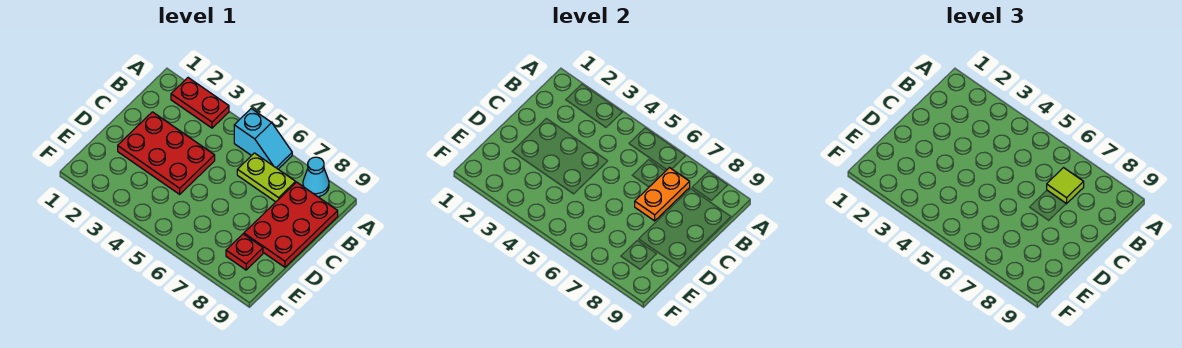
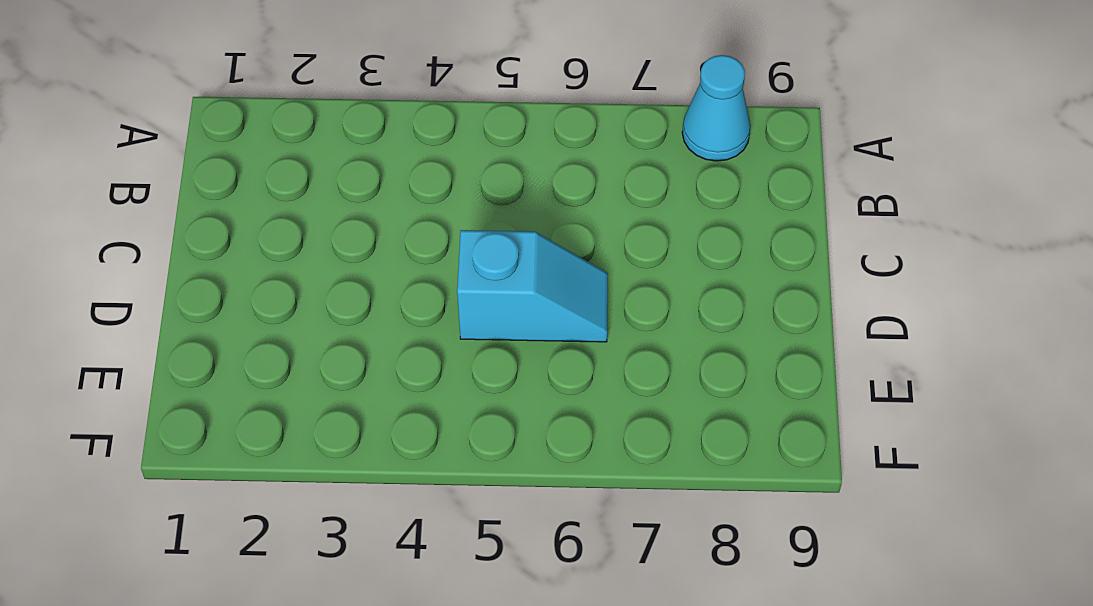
cyan slope D5:D6 level 1 top 5 -> cyan slope A5:A6 level 1 top 5
none -> red plate A2:A3 level 1
none -> lime plate B6:B7 level 1

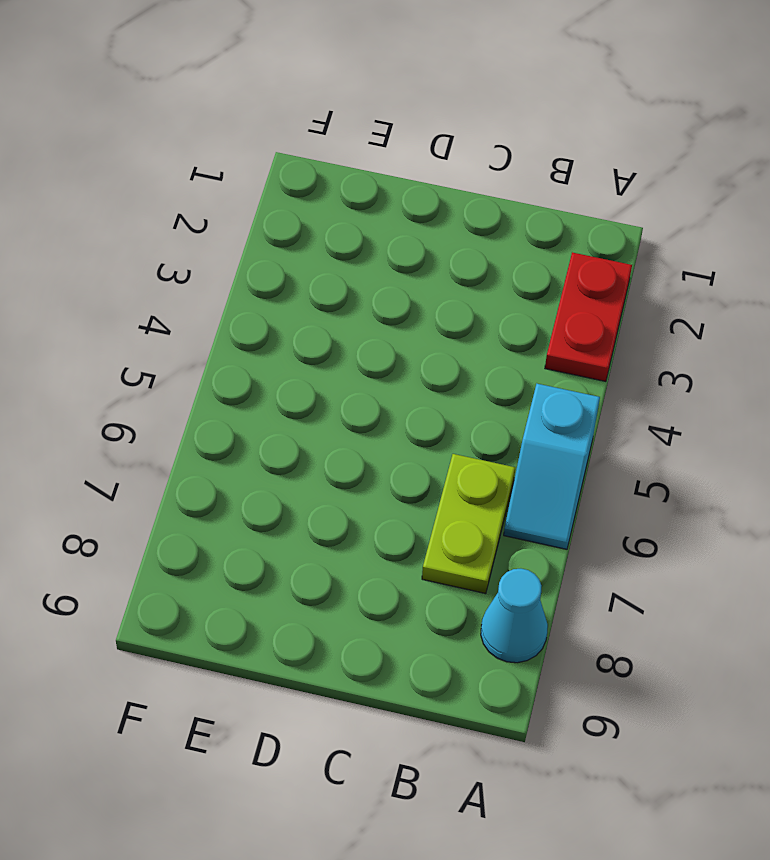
none -> red plate B8:D9 level 1
none -> red plate C2:D4 level 1

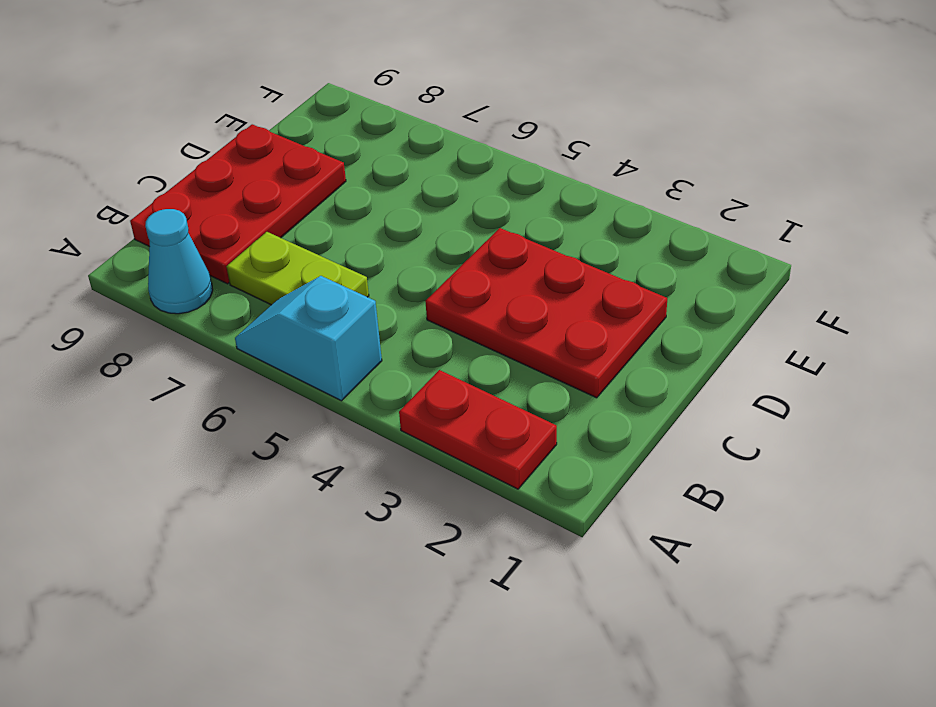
none -> red plate E8 level 1
none -> orange plate B7:C7 level 2

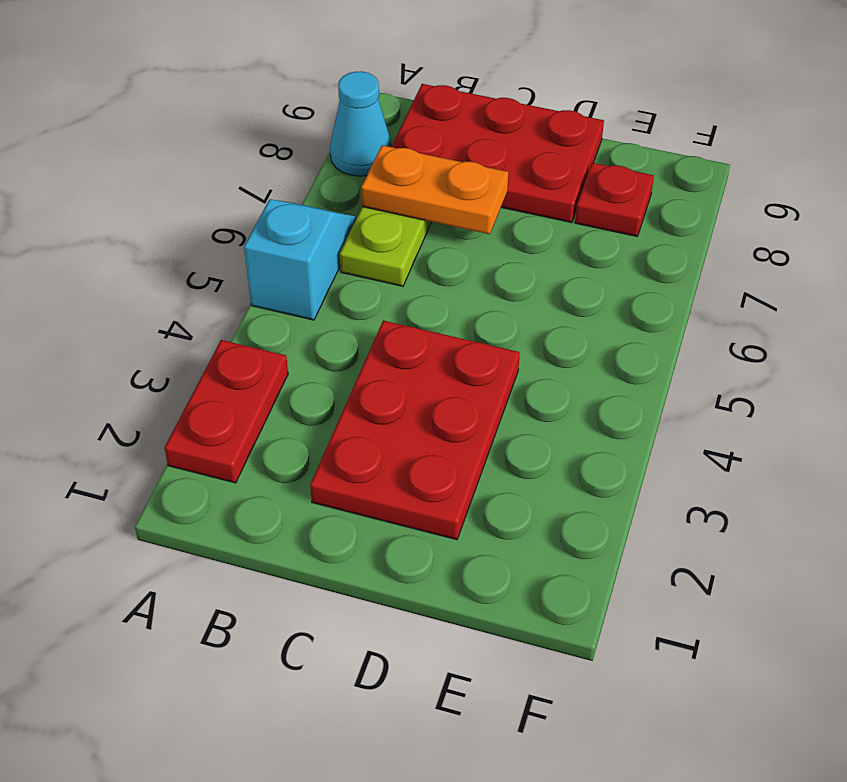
none -> lime tile B7 level 3

